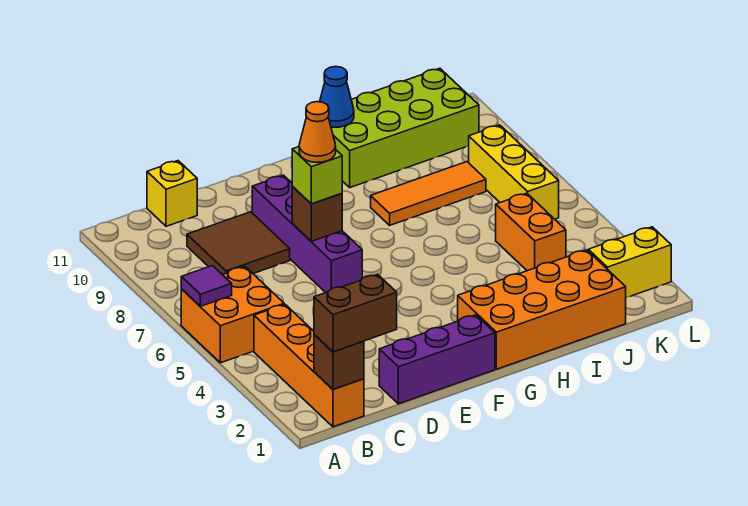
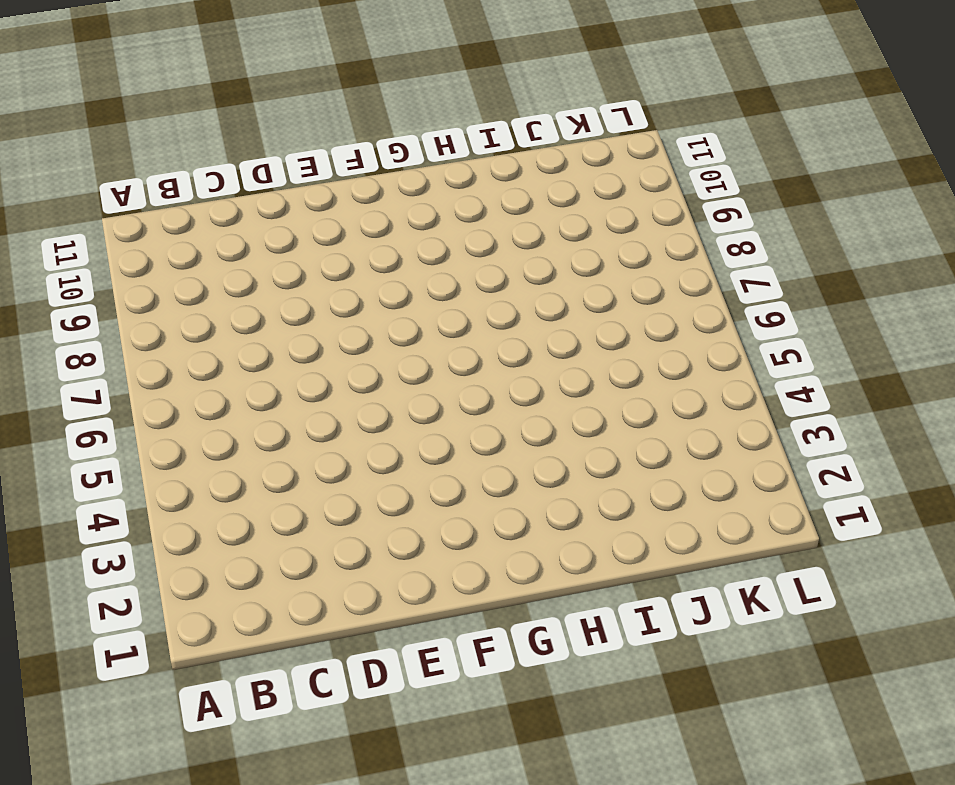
none -> orange brick A5:B6 level 1
none -> orange brick B1:B4 level 1
none -> brown tile C8:D9 level 1

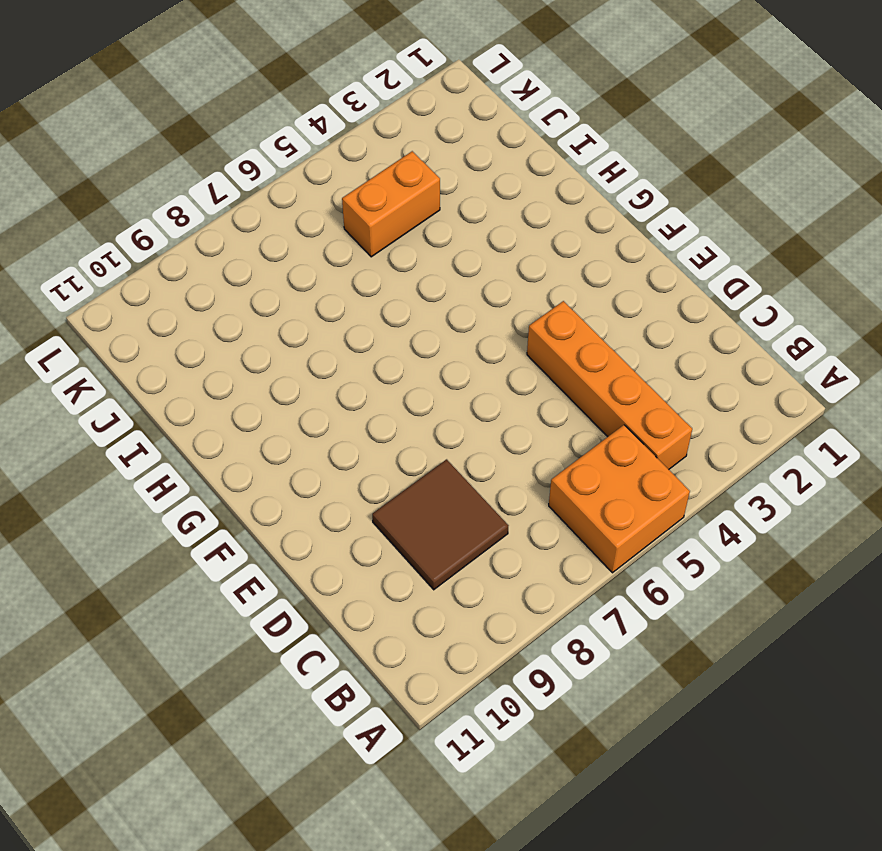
orange brick B4:E4 level 1 -> orange brick B1:B4 level 1
none -> yellow brick C11 level 1
none -> purple brick D1:F1 level 1
none -> purple brick E6:E9 level 1

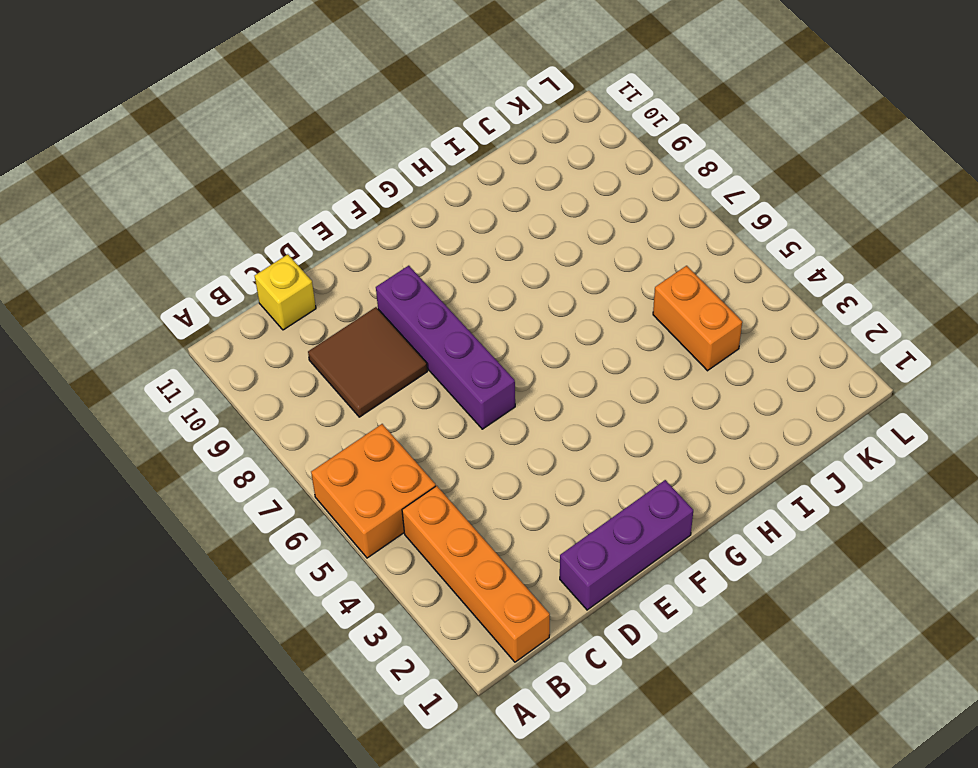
none -> orange brick G1:J2 level 1
none -> orange tile H8:J8 level 1
none -> lime brick H10:K11 level 1

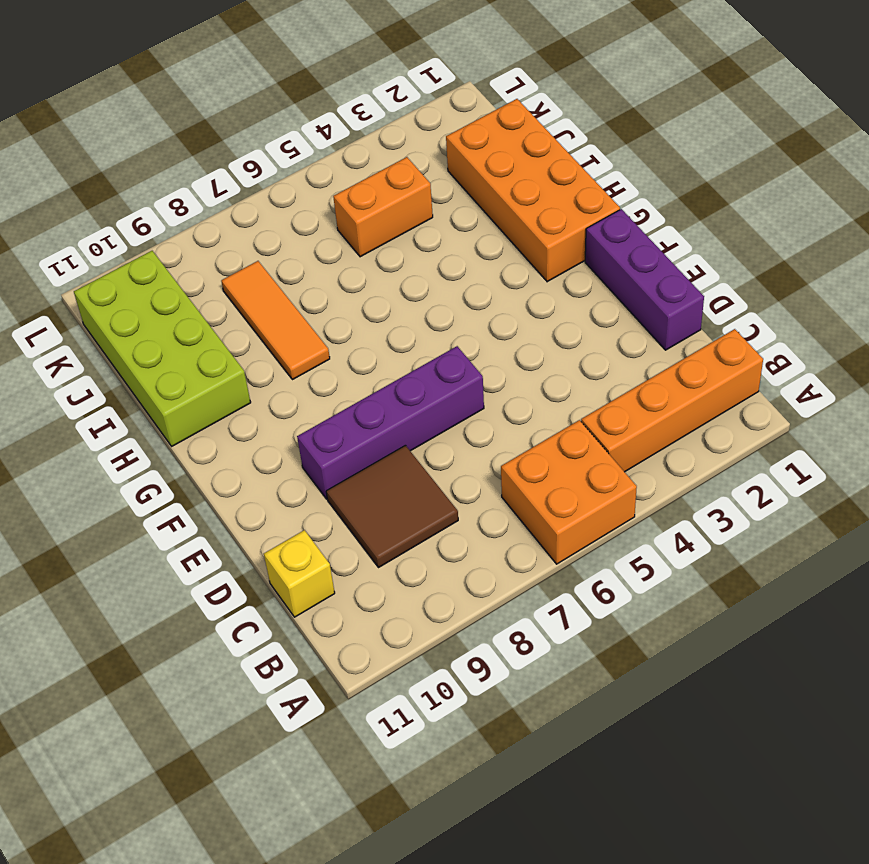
none -> yellow brick K2:L2 level 1
none -> yellow brick K6:K8 level 1
none -> purple tile A6 level 2

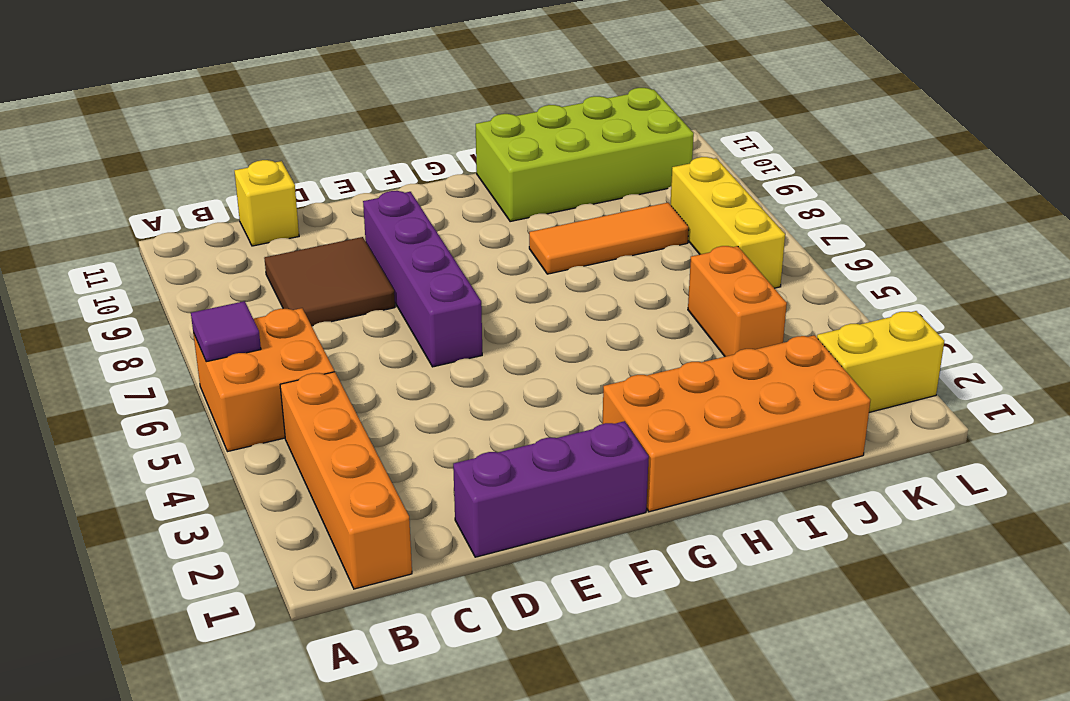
none -> brown brick B1 level 2
none -> brown brick E7 level 2
none -> blue cone H11 level 2

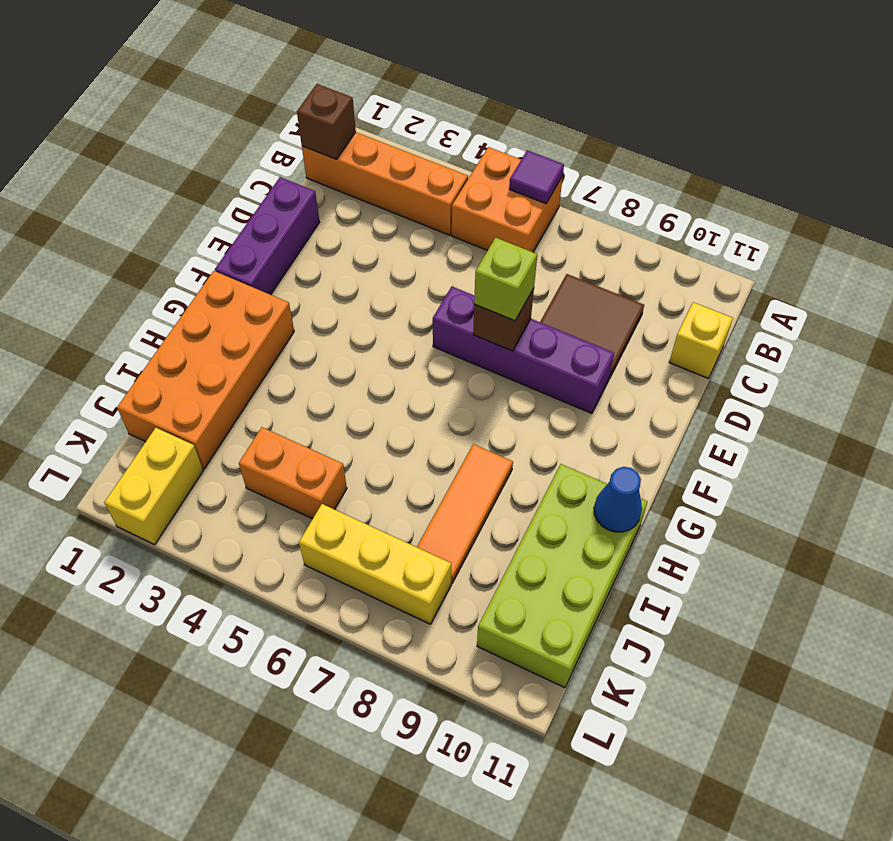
none -> brown brick B1:C1 level 3
none -> orange cone E7 level 4

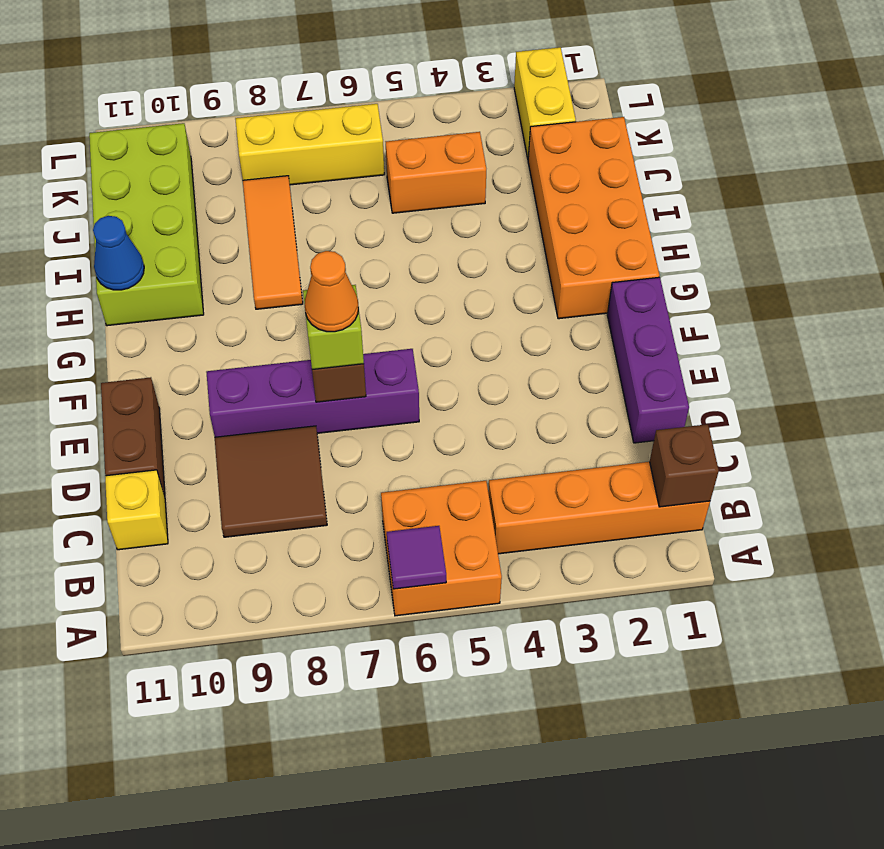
brown brick D11:E11 level 1 -> brown brick B1:C1 level 3

